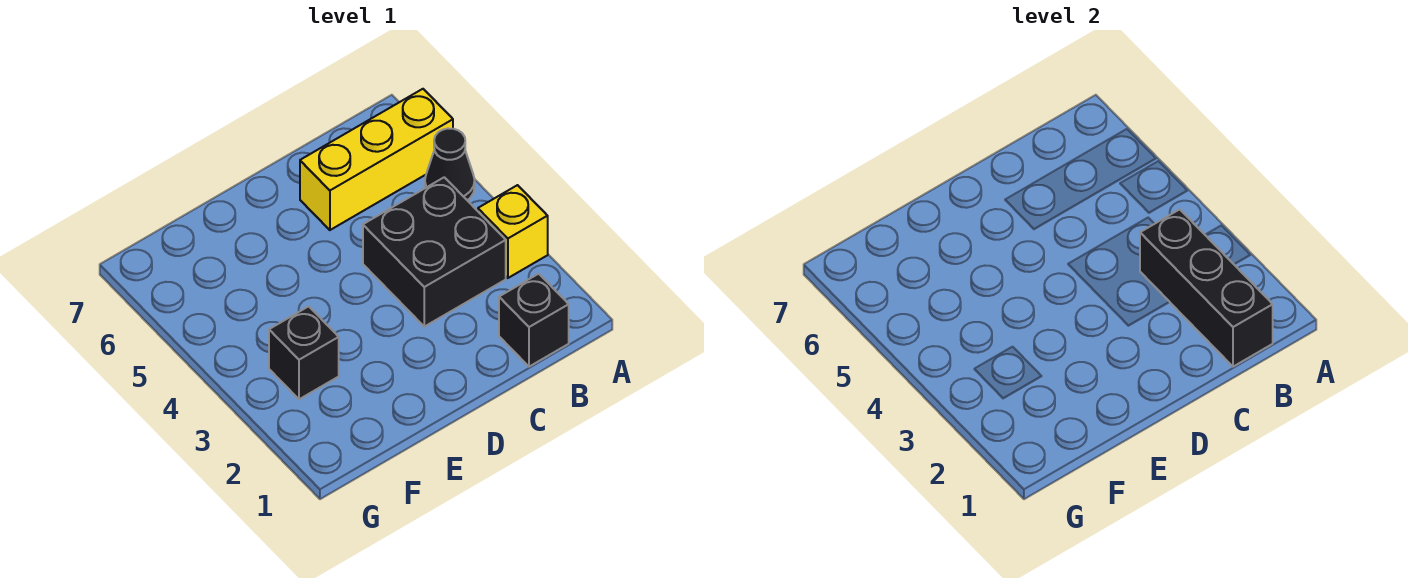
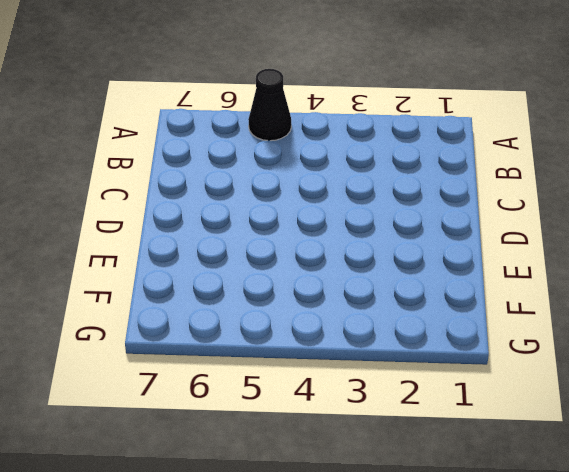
none -> yellow brick A3 level 1
none -> yellow brick A6:C6 level 1

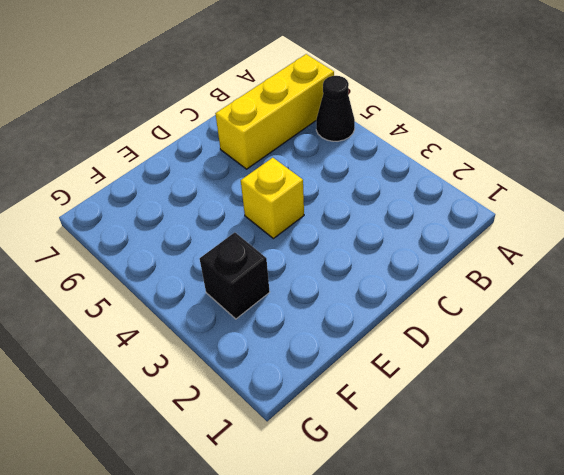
yellow brick D4 level 1 -> yellow brick A3 level 1
none -> black brick B1 level 1
none -> black brick B3:C4 level 1

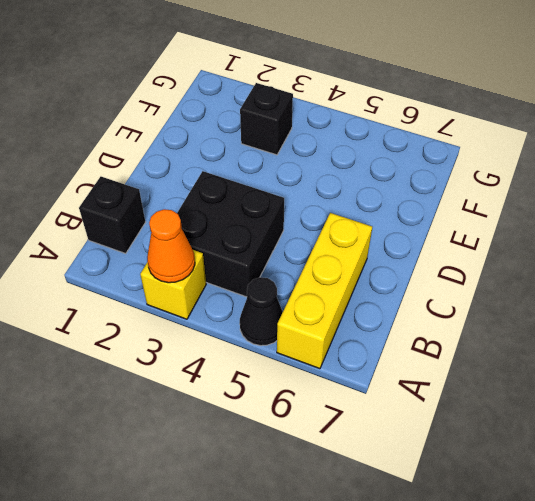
orange cone A3 level 2 -> none
none -> black brick B1:B3 level 2

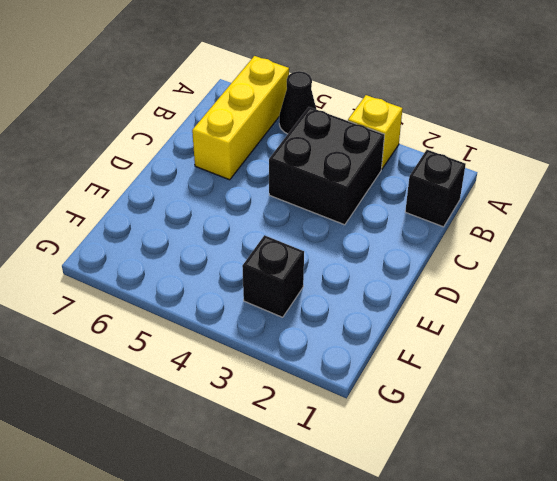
none -> black brick B1:B3 level 2

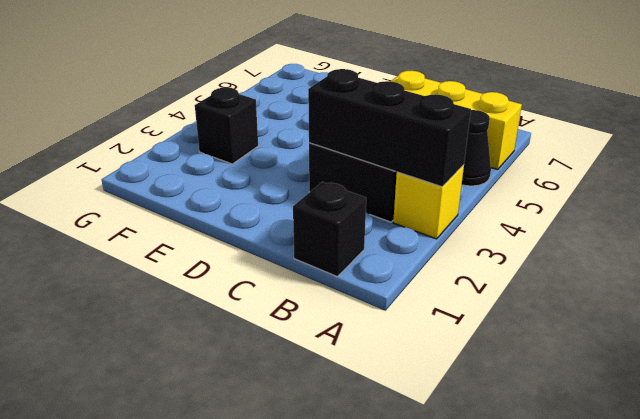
black brick A3:C3 level 2 -> black brick B1:B3 level 2

